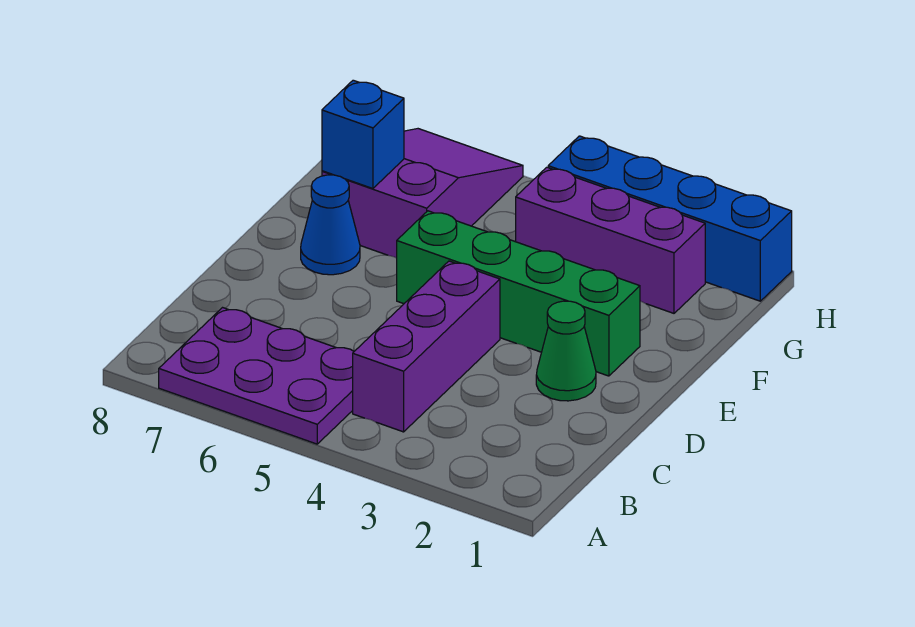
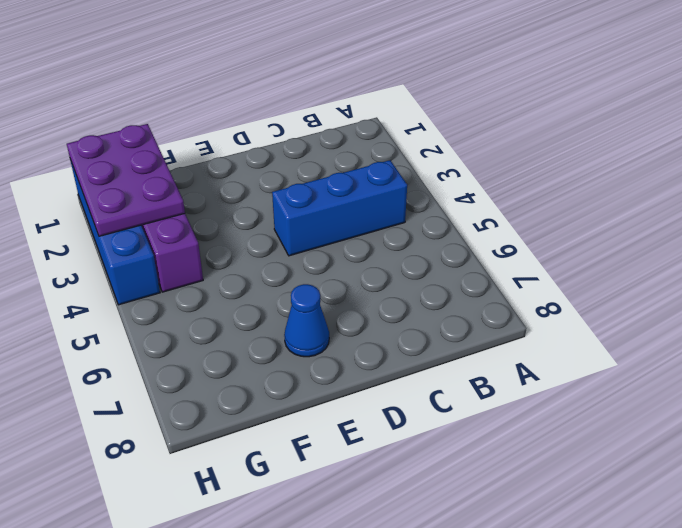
blue brick B4:D4 level 1 -> purple brick B4:D4 level 1
purple plate G1:H3 level 2 -> purple plate A5:B7 level 1
none -> green cone D2 level 1
none -> green brick E2:E5 level 1

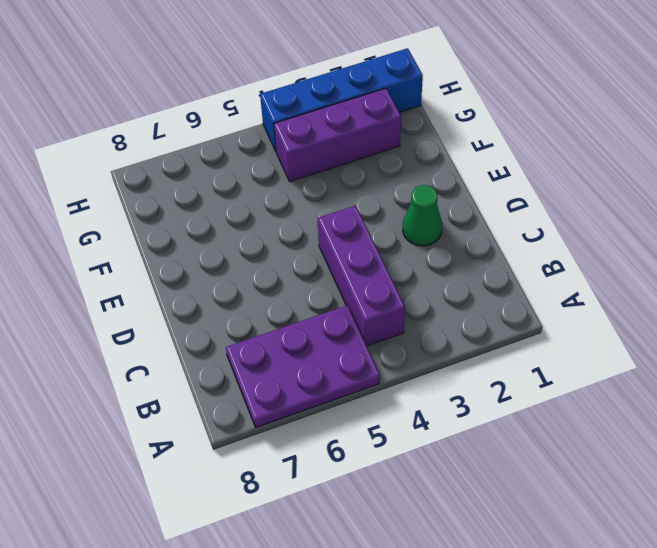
none -> green brick E2:E5 level 1
none -> blue cone E7 level 1

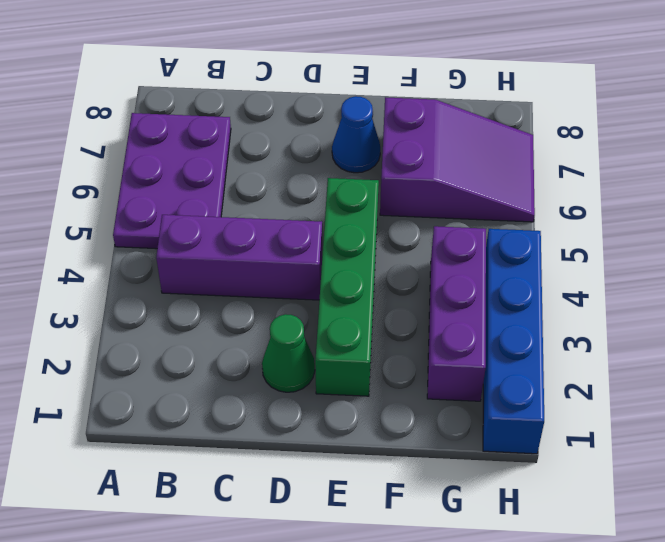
none -> blue brick F7 level 2

